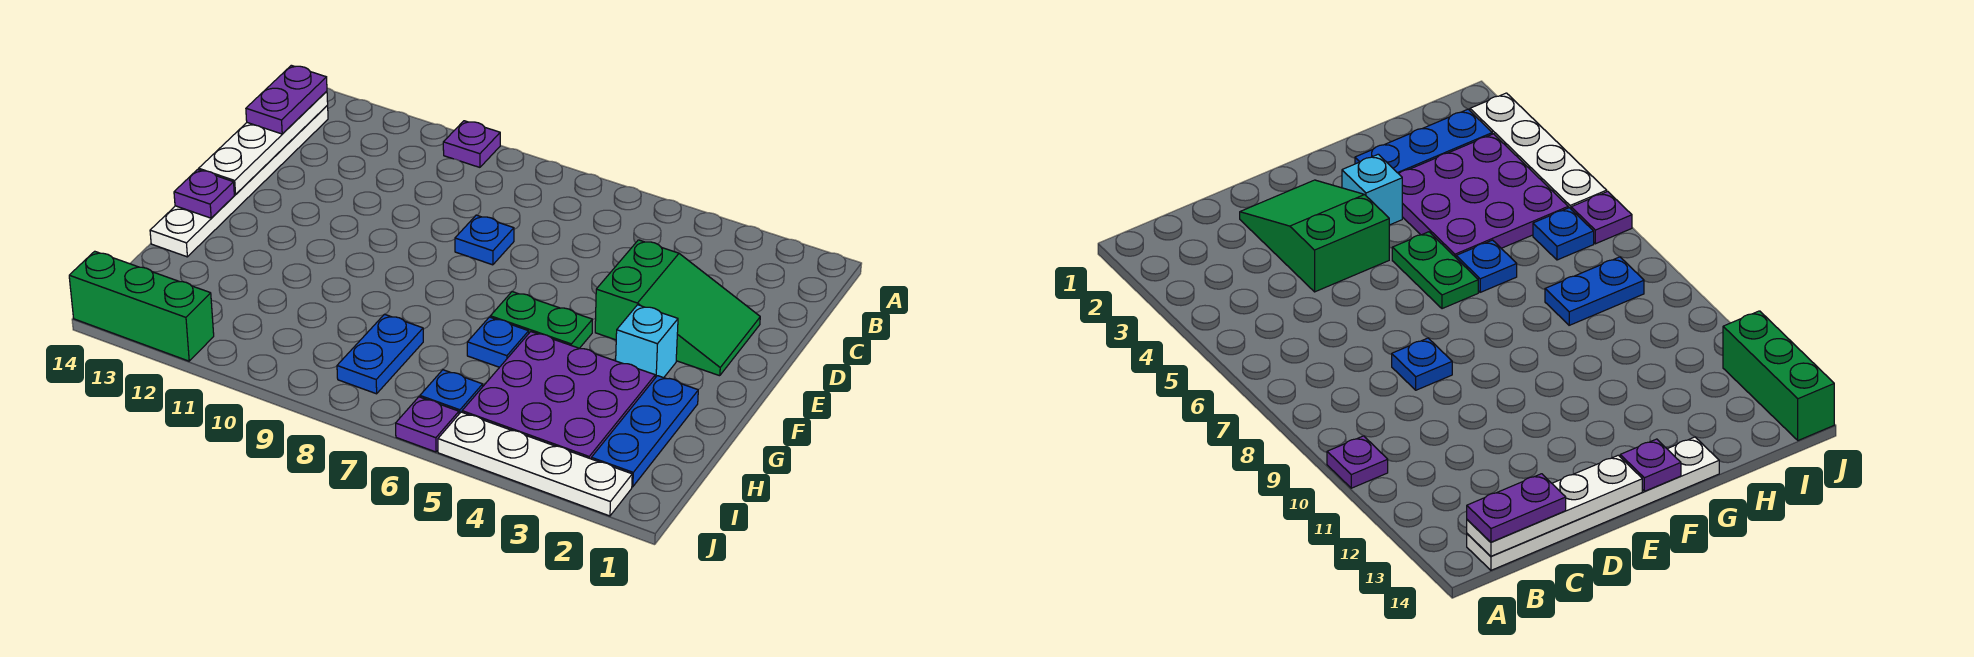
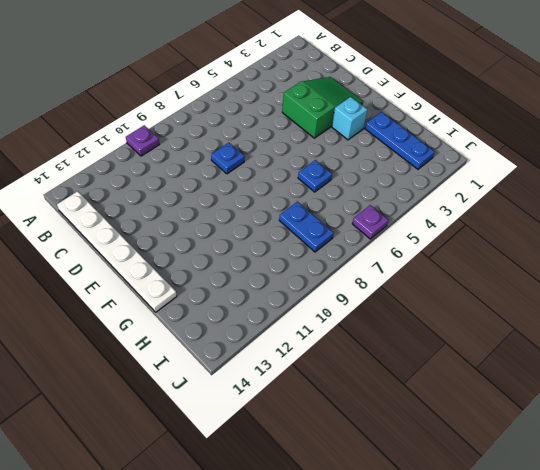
none -> green plate F5:F6 level 1
none -> purple plate G3:I5 level 1
none -> blue plate I6 level 1

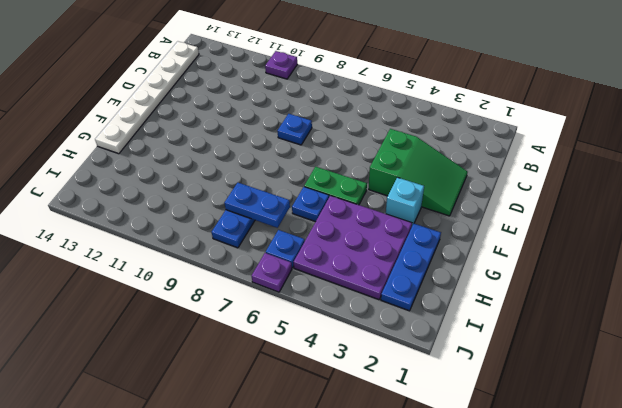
blue plate H7:H8 level 2 -> none
none -> white plate J2:J5 level 1
none -> green brick J12:J14 level 1
none -> white plate B14:E14 level 2

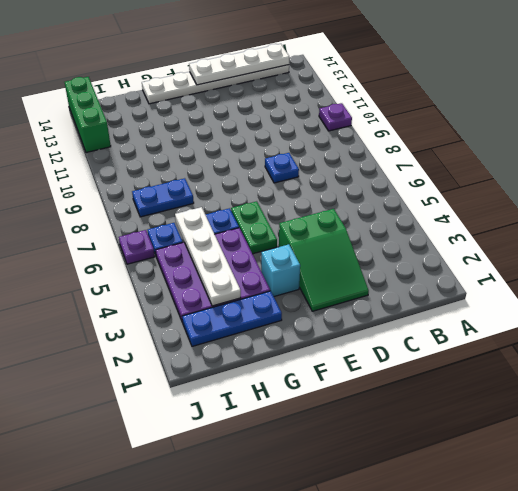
white plate H3:H6 level 2 -> white plate J2:J5 level 1
none -> purple plate F14 level 2
none -> purple plate B14:C14 level 3

